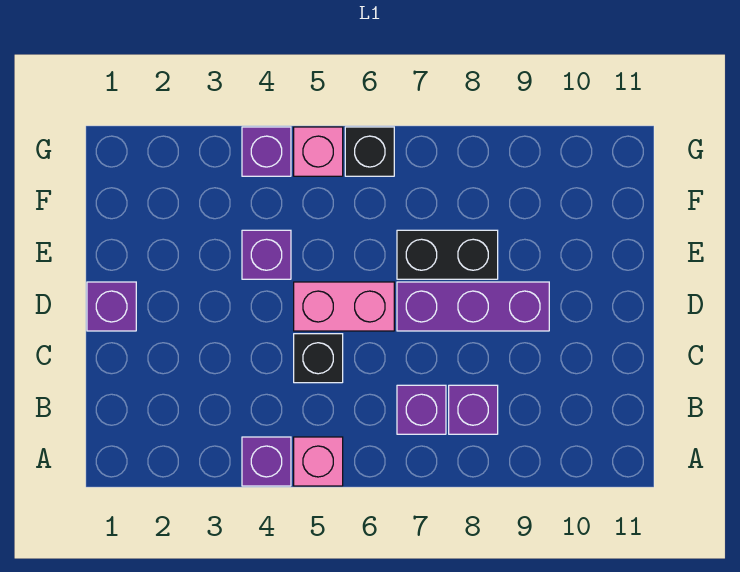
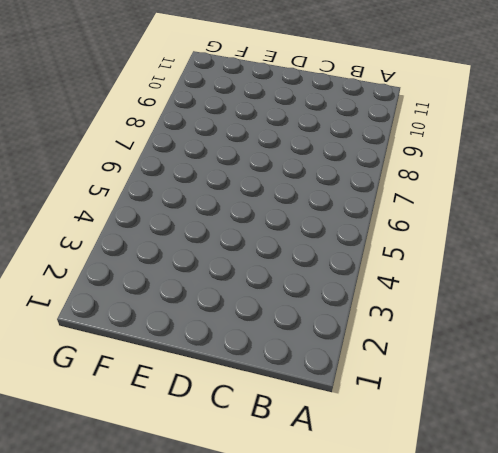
none -> purple brick A4 level 1
none -> pink brick A5 level 1
none -> purple brick B7 level 1

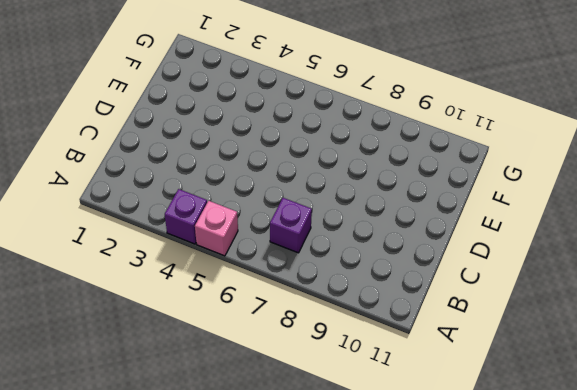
none -> purple brick B8 level 1
none -> black brick C5 level 1
none -> purple brick D1 level 1

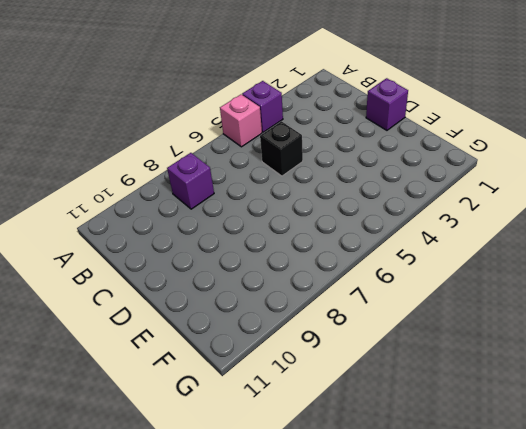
none -> purple brick B7 level 1
none -> pink brick D5:D6 level 1
none -> purple brick D7:D9 level 1

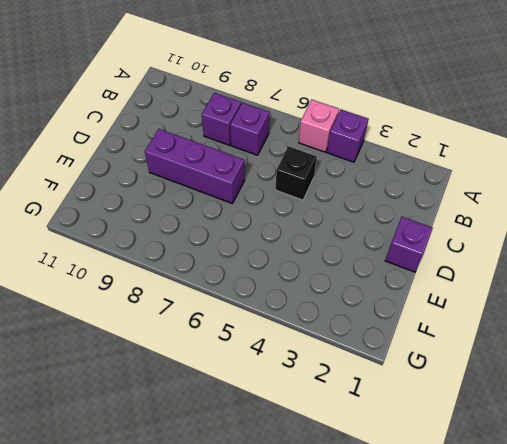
none -> pink brick D5:D6 level 1
none -> purple brick E4 level 1
none -> black brick E7:E8 level 1

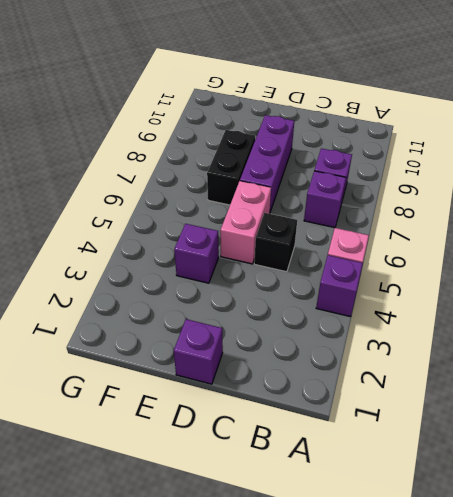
none -> purple brick G4 level 1
none -> pink brick G5 level 1
none -> black brick G6 level 1

